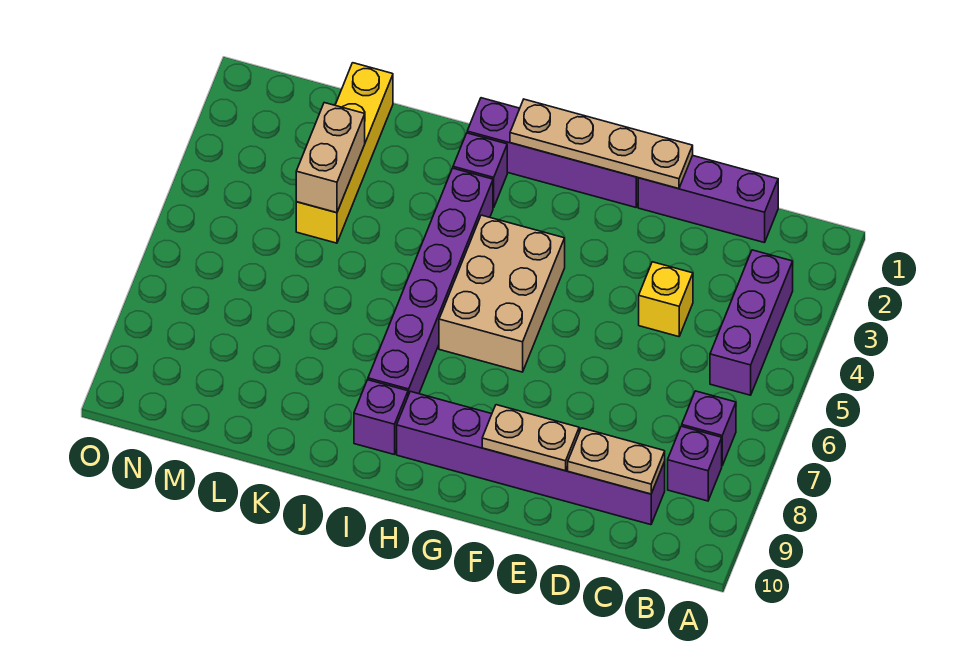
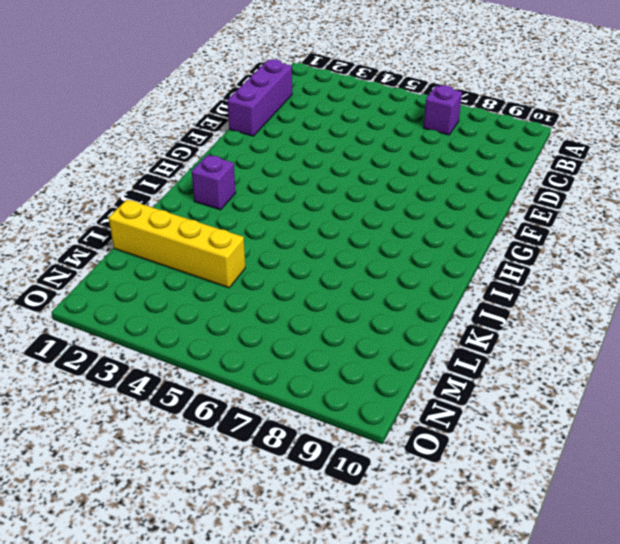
none -> purple brick B3:B5 level 1
none -> purple brick B8 level 1
none -> purple brick C9:H9 level 1

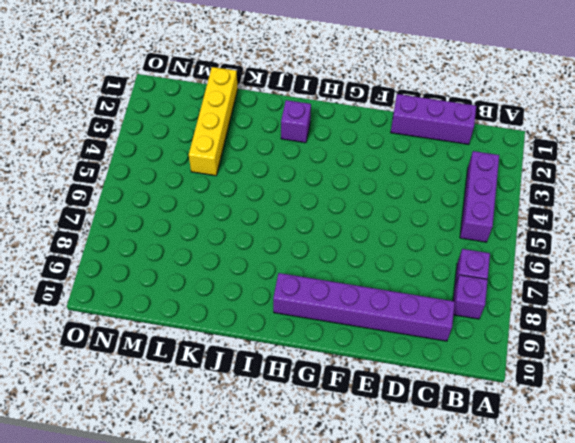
none -> yellow brick D4 level 1
none -> purple brick F1:I1 level 1
none -> tan brick G4:H6 level 1

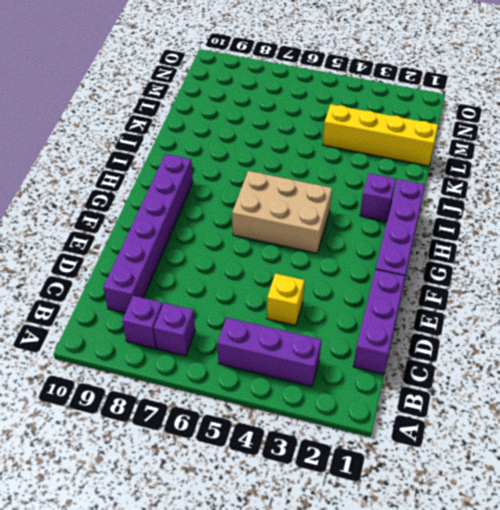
none -> purple brick I3:I8 level 1
none -> purple brick I9 level 1
none -> tan plate C9:D9 level 2

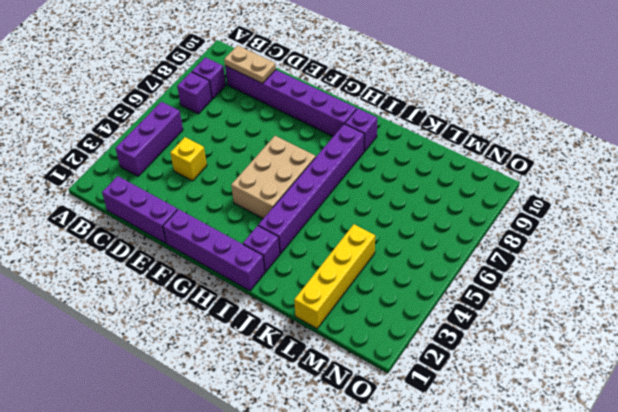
none -> tan plate E1:H1 level 2
none -> tan plate E9:F9 level 2
none -> tan brick L3:L4 level 2

